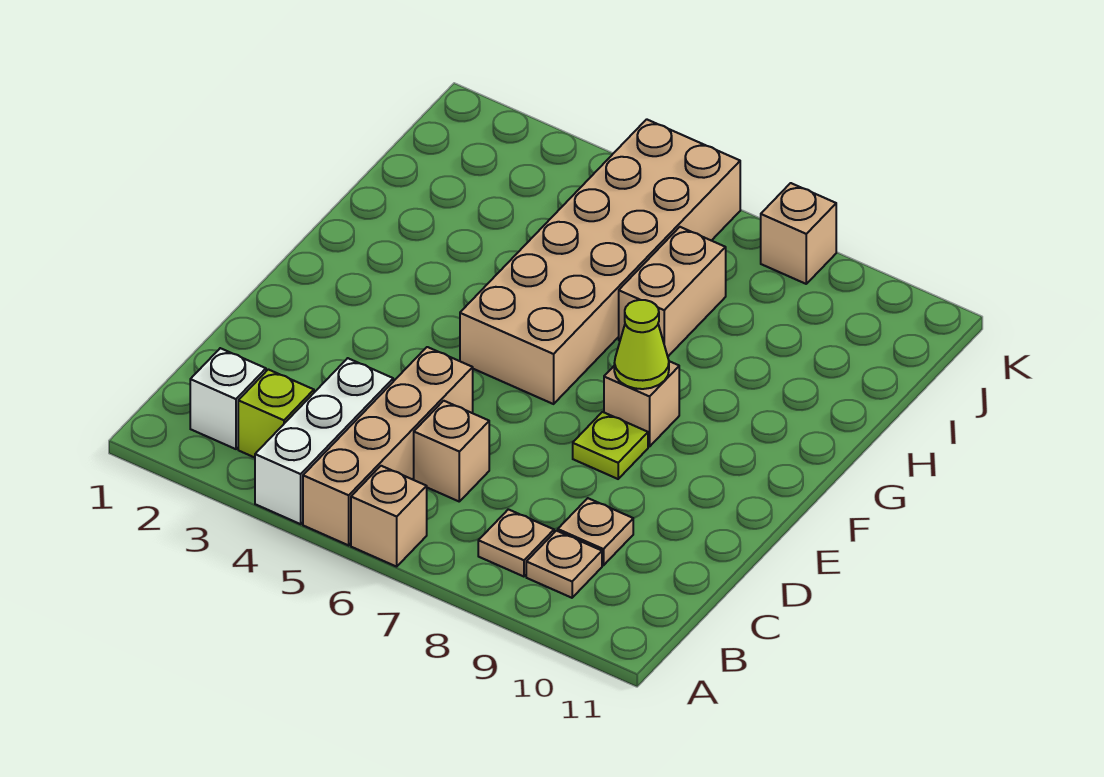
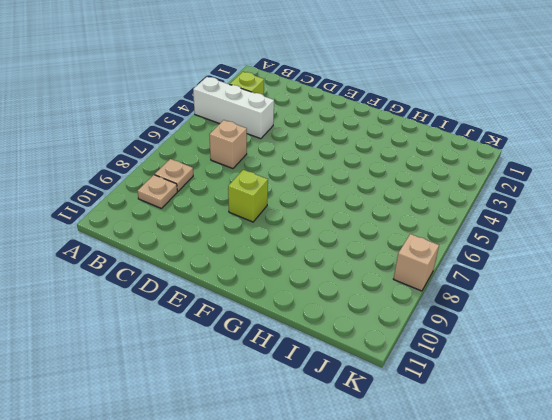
lime brick E8 level 1 -> lime plate E8 level 1
none -> tan brick A5:D5 level 1
none -> tan brick A6 level 1
none -> white brick B2 level 1

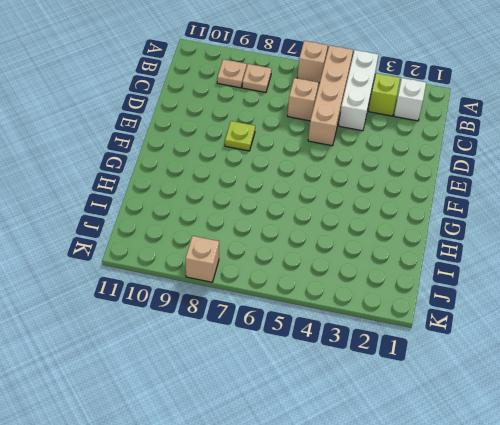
none -> tan plate C9 level 1
none -> tan brick F5:K6 level 1
none -> tan brick F8 level 1

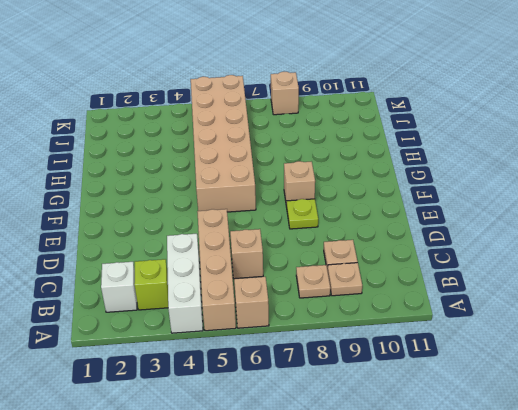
none -> tan brick H7:I7 level 1
none -> lime cone F8 level 2

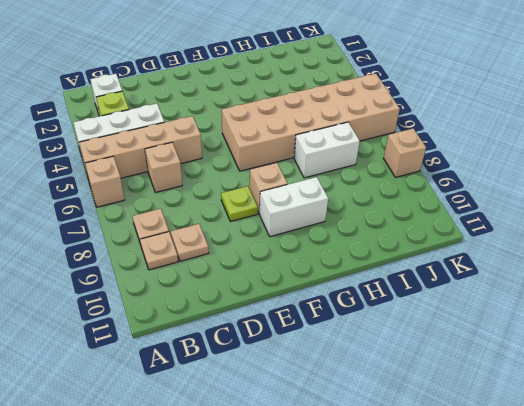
white brick F9:G9 level 1 -> none
white brick H7:I7 level 1 -> tan brick H7:I7 level 1
none -> lime cone F8 level 2

